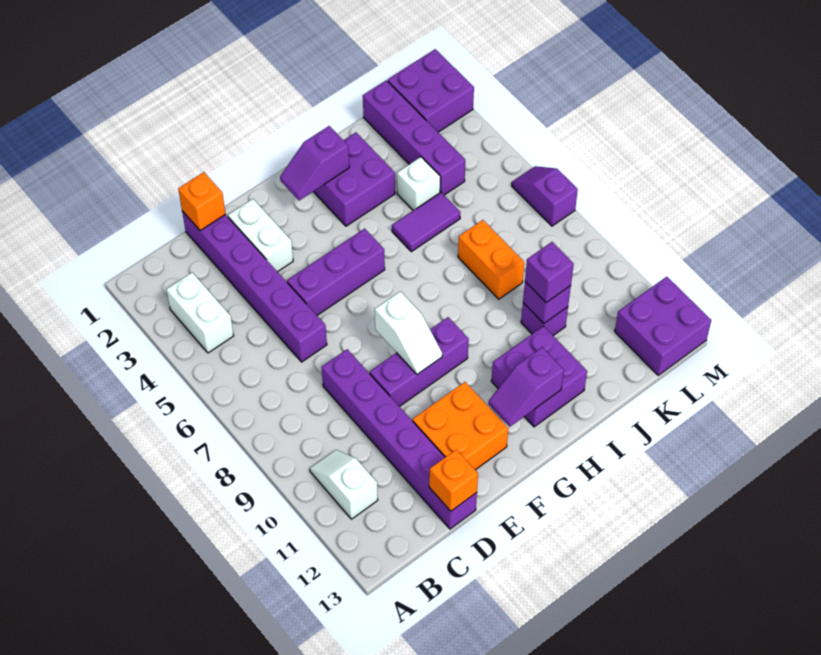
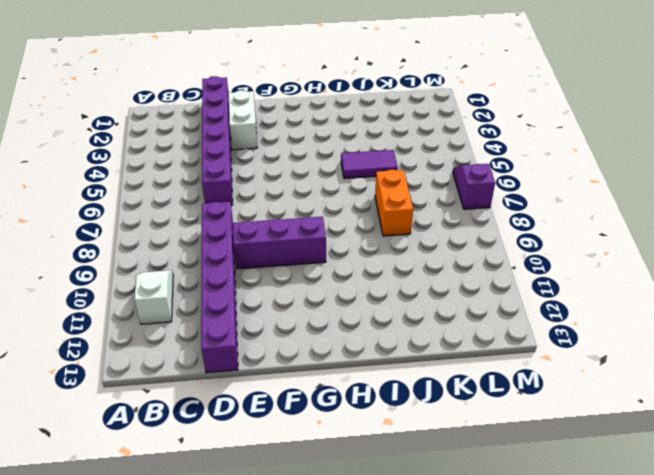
none -> white brick B3:B4 level 1
none -> purple brick E5:G5 level 1
none -> orange brick E11:F12 level 1

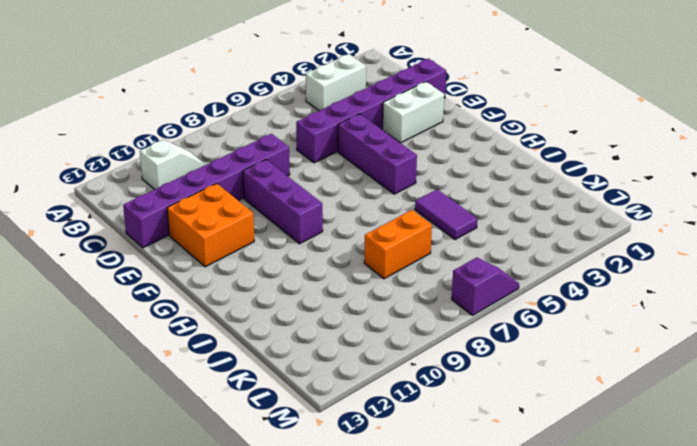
none -> purple brick H2:I3 level 1
none -> purple brick H11:I12 level 1
none -> white brick J4 level 1

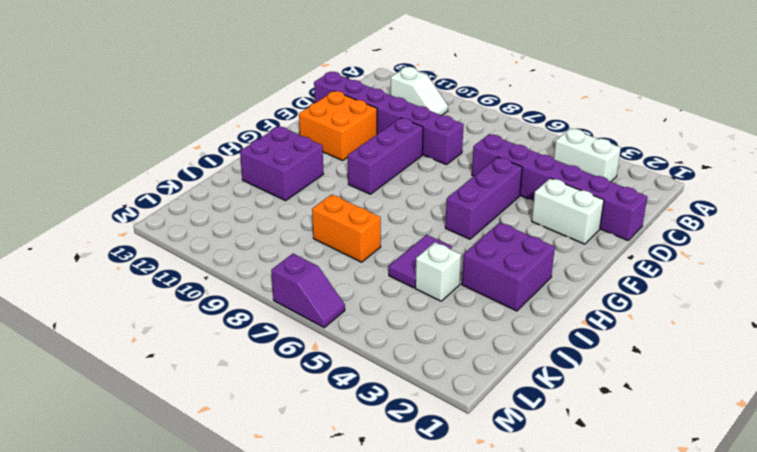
none -> purple brick J10 level 1
none -> purple brick K1:K4 level 1
none -> purple brick L1:M2 level 1

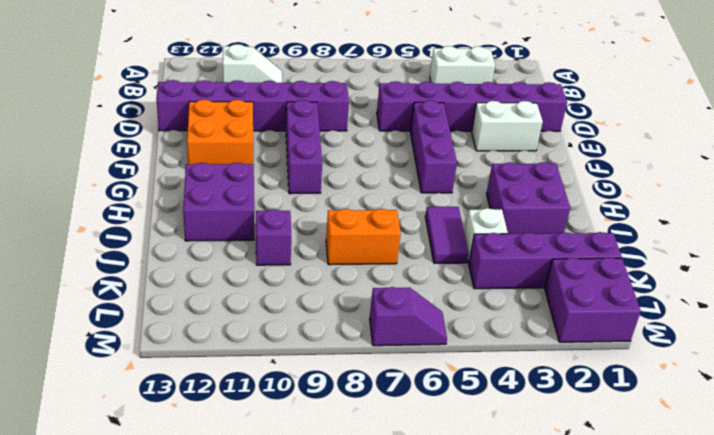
none -> purple brick L12:M13 level 1
none -> orange brick D1 level 2
none -> orange brick D13 level 2

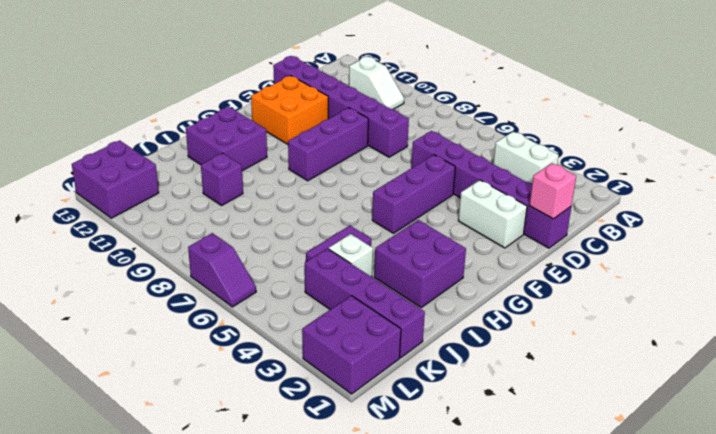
pink brick D1 level 2 -> orange brick D1 level 2
none -> orange brick J7:J8 level 1
none -> orange brick D13 level 2
none -> white slope F8:F9 level 2 top 8

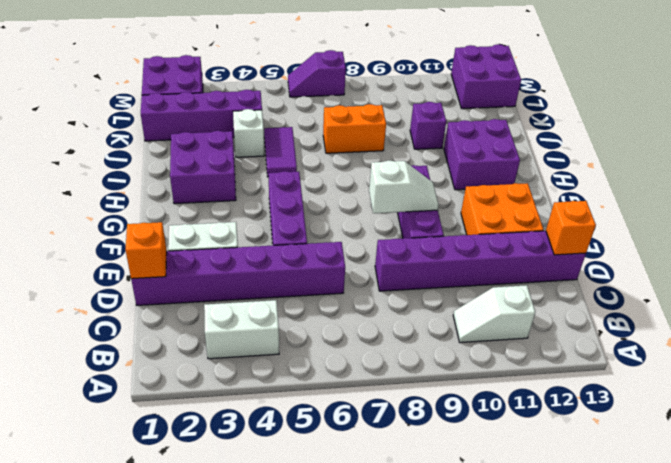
none -> purple slope G2:H2 level 2 top H
none -> purple slope G12:H12 level 2 top H
none -> purple brick J10 level 2

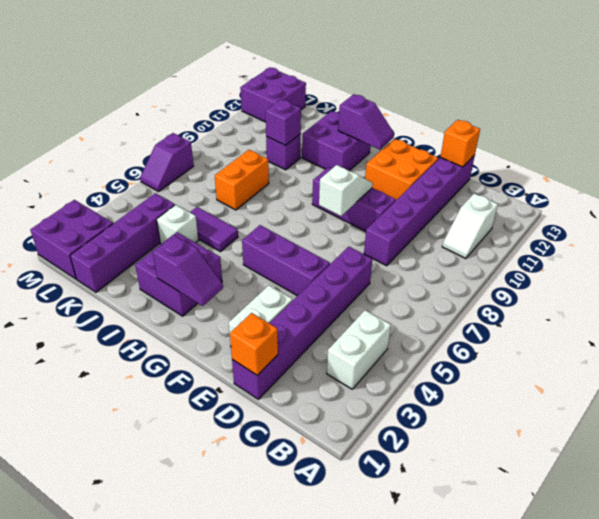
none -> purple brick J10 level 3

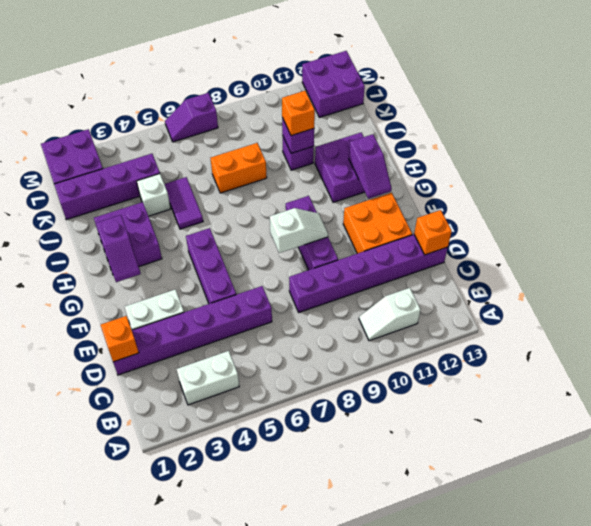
orange brick J10 level 3 -> purple brick J10 level 3

